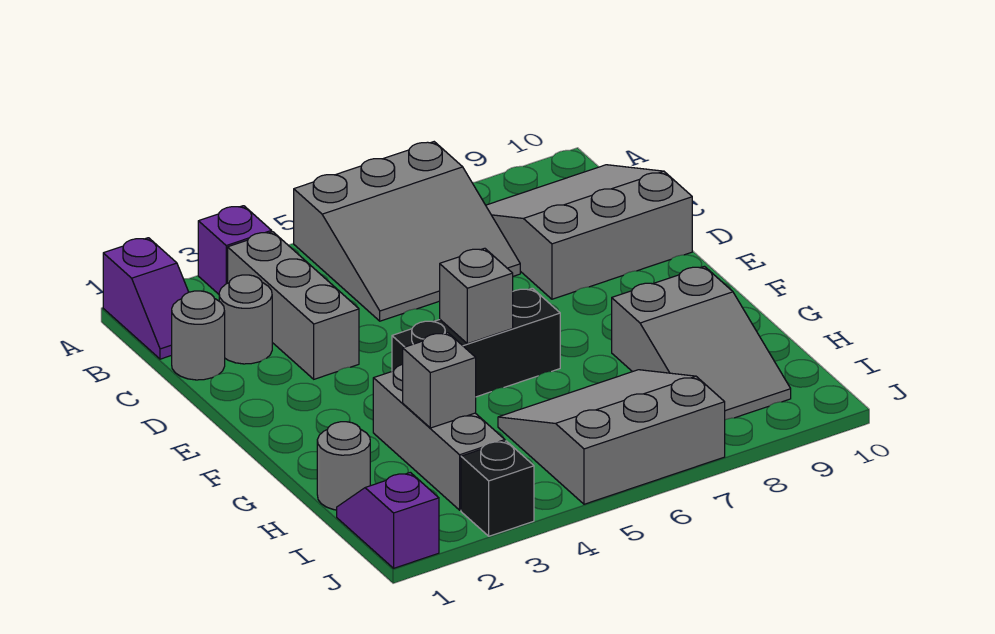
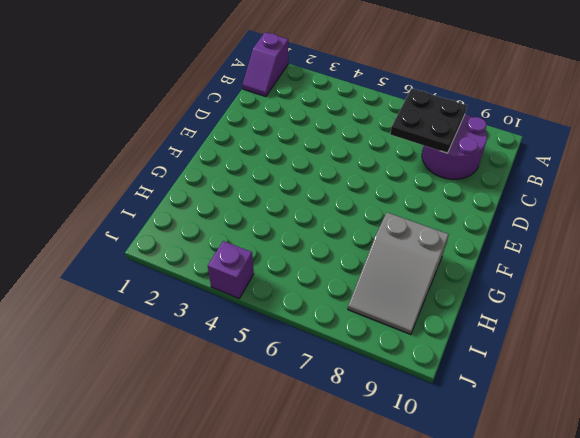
black plate B7:C8 level 2 -> none
purple round brick B8:C9 level 1 -> grey slope B8:D10 level 1 top D
purple brick J4 level 1 -> purple brick A3 level 1
none -> grey slope A5:C7 level 1 top A
none -> grey brick B3:D3 level 1
none -> grey round brick C1 level 1

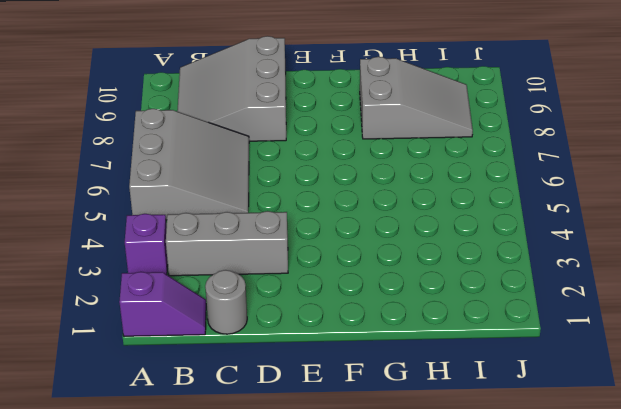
none -> grey round brick C2 level 1
none -> black brick F4:F6 level 1
none -> grey brick G3:I3 level 1

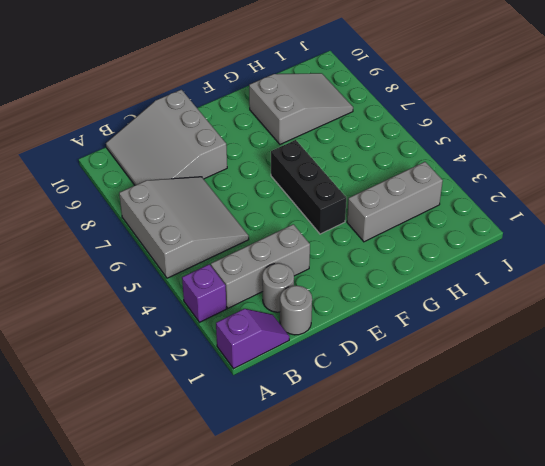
none -> grey round brick H1 level 1
none -> grey slope H5:J7 level 1 top J
none -> purple slope I1:J1 level 1 top J

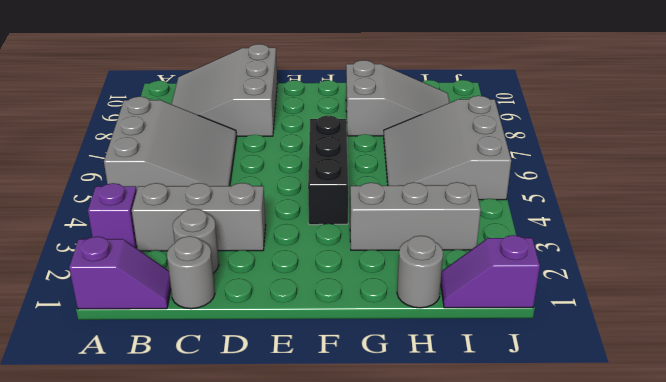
none -> black brick J3 level 1
none -> grey brick F5 level 2
none -> grey brick H3 level 2

